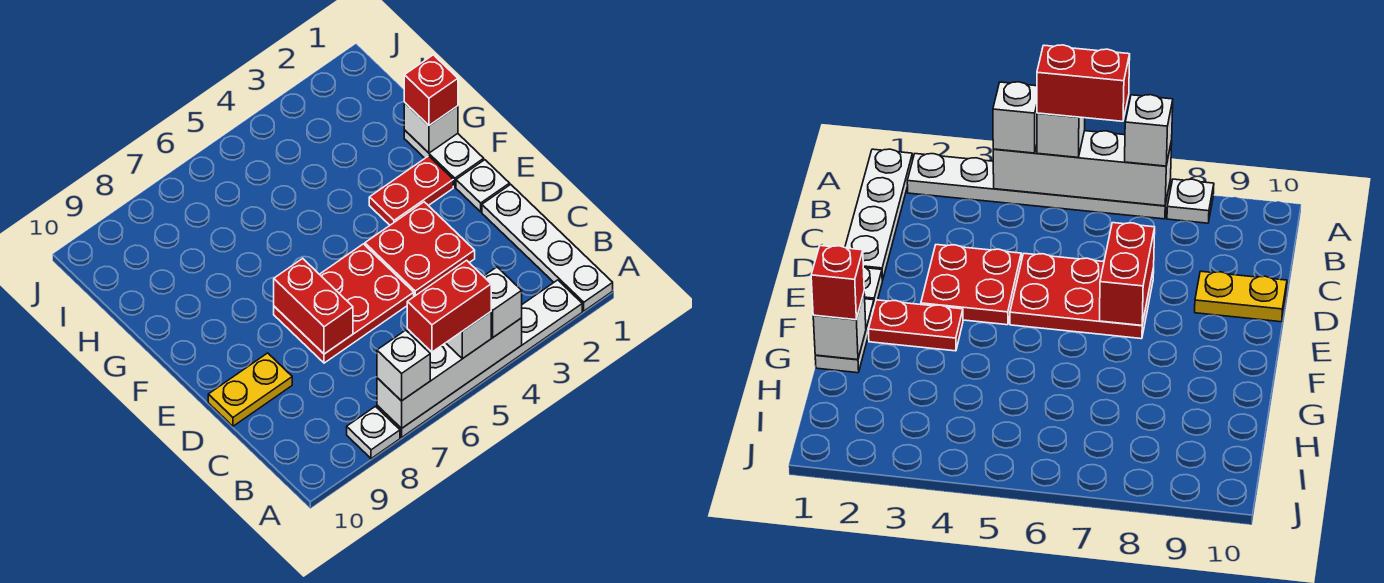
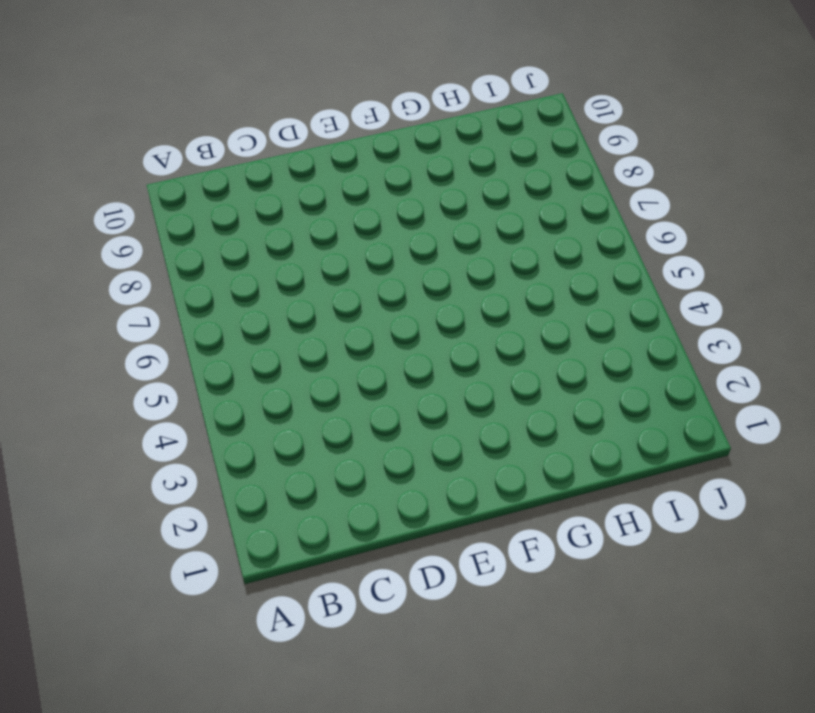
none -> white plate A1:D1 level 1
none -> white plate A2:A7 level 1
none -> white plate A8 level 1

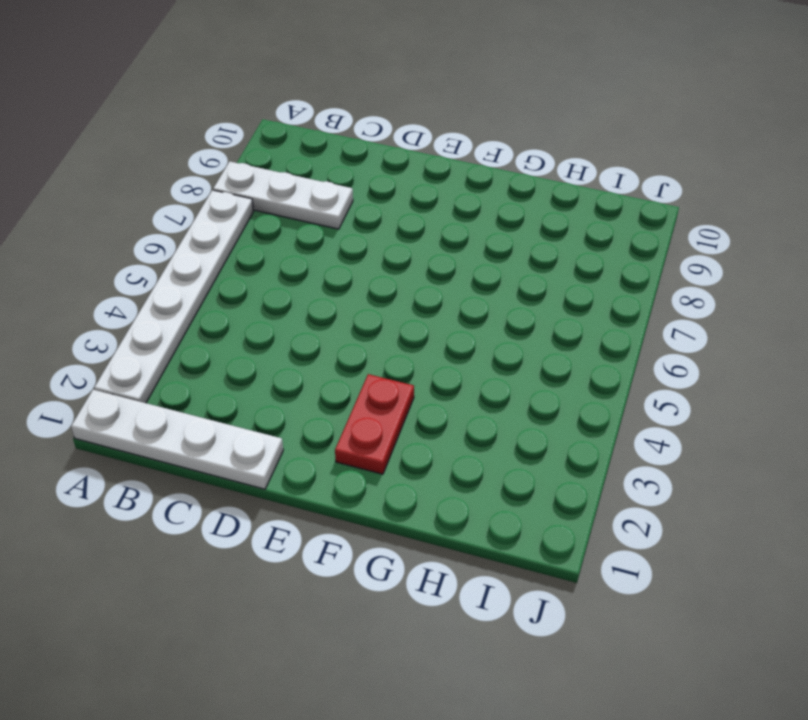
white plate A8:C8 level 1 -> white plate A8 level 1
none -> red plate D3:E4 level 1
none -> red plate D5:E7 level 1
none -> yellow plate D9:D10 level 1

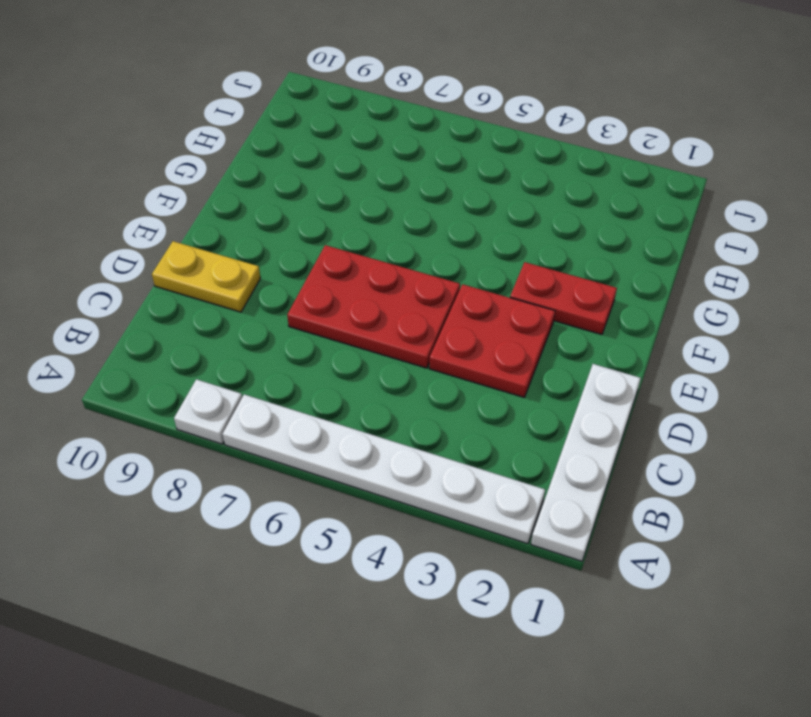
none -> white plate E1 level 1
none -> white plate F1:G1 level 1
none -> white brick A4:A7 level 2

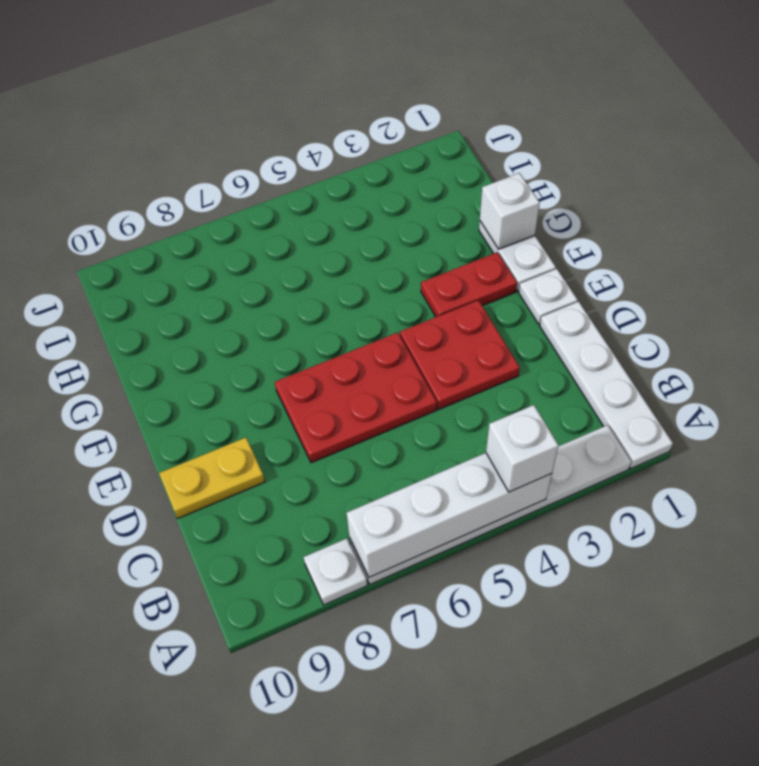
none -> red brick D7:E7 level 2
none -> white brick A5 level 3
none -> white brick A7 level 3

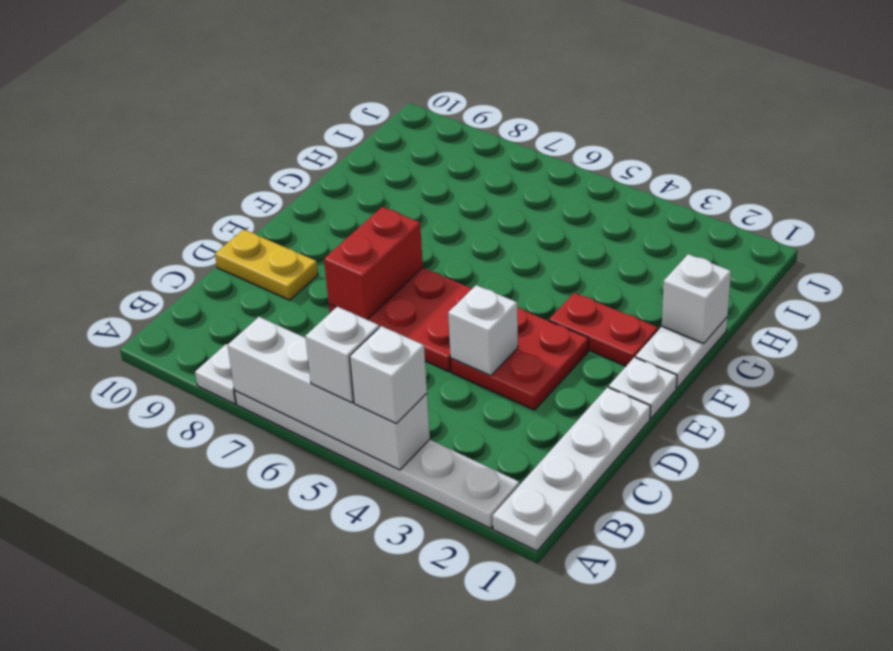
white brick D4 level 2 -> white brick A7 level 3
none -> red brick G1 level 3
none -> red brick A5:A6 level 4

